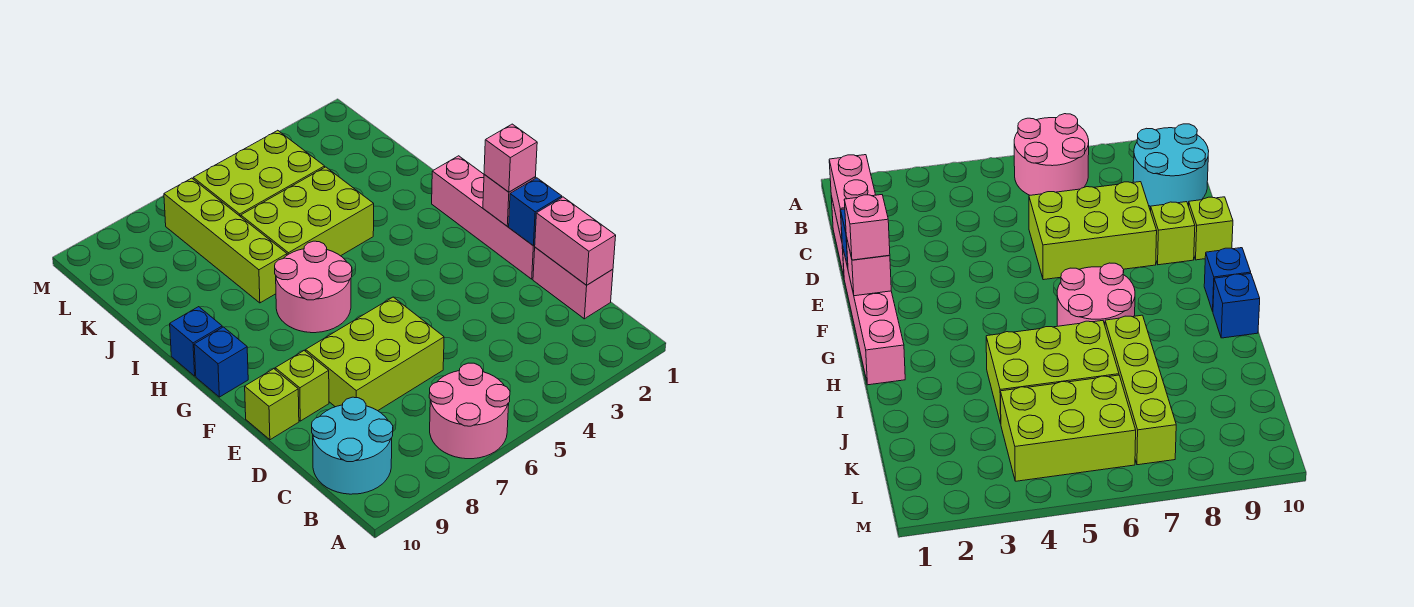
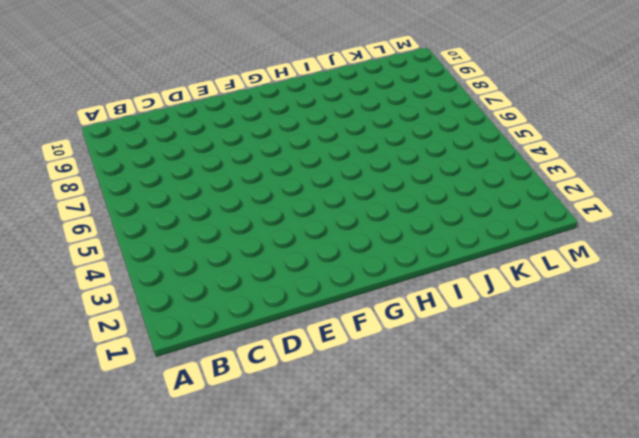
none -> pink round brick A6:B7 level 1
none -> cyan round brick B9:C10 level 1
none -> pink brick C1:D1 level 1

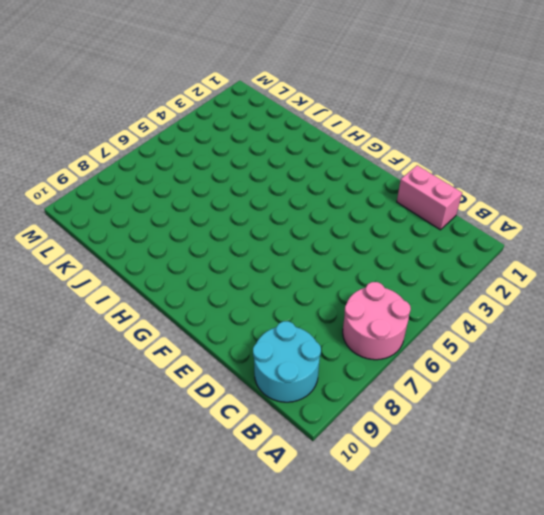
none -> lime brick D6:E8 level 1
none -> pink brick E1:H1 level 1
none -> lime brick E9 level 1

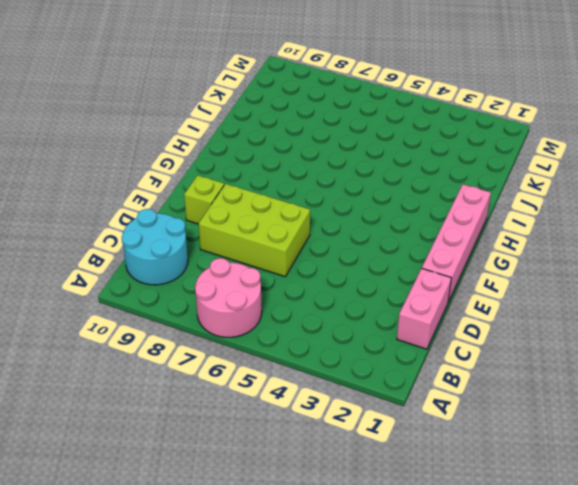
none -> lime brick E10 level 1
none -> pink round brick G6:H7 level 1
none -> blue brick G10 level 1

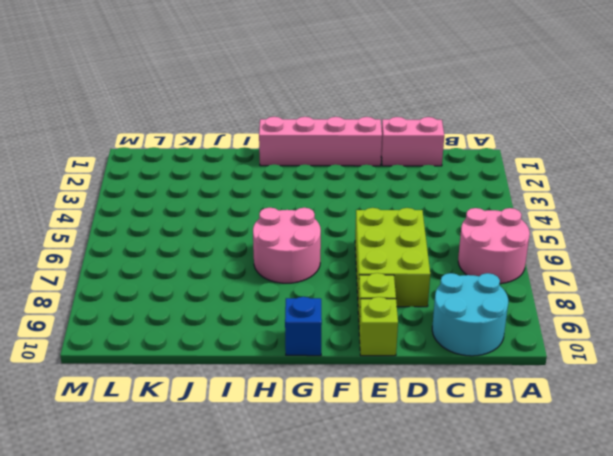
none -> blue brick H10 level 1
none -> lime brick I4:J6 level 1
none -> lime brick I7:L7 level 1

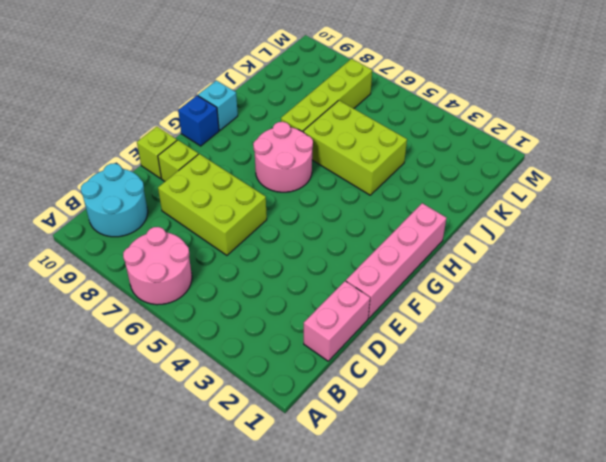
cyan brick H10 level 1 -> blue brick H10 level 1
none -> lime brick K4:L6 level 1
none -> pink brick C1:D1 level 2
none -> blue brick E1 level 2

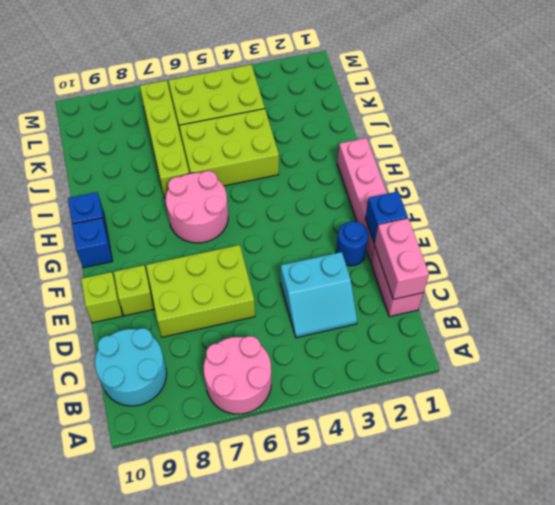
cyan slope C3:D4 level 1 top D -> none
blue round brick E2 level 1 -> none
none -> pink brick F1 level 2
none -> pink brick F1 level 3

